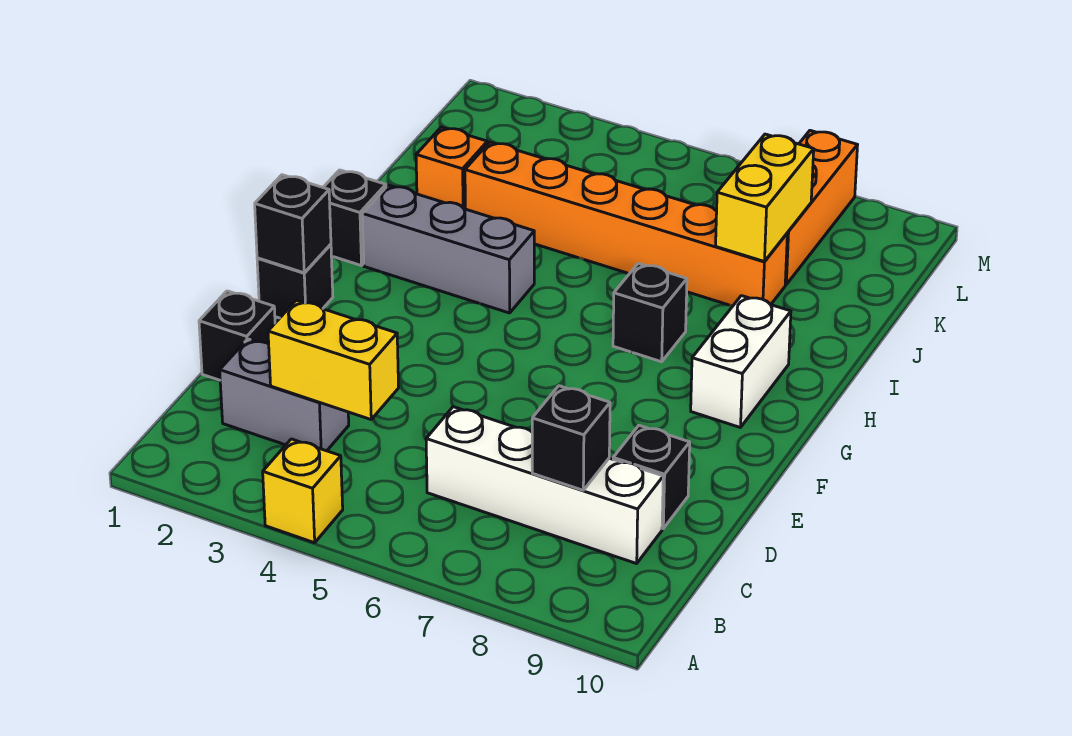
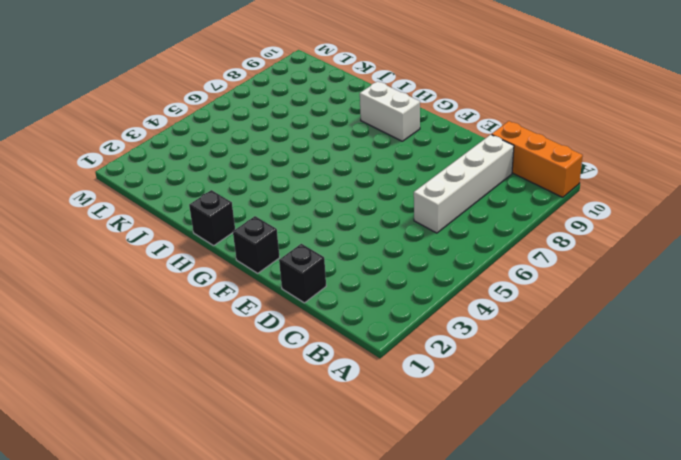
orange brick A10:C10 level 1 -> orange brick K8:M8 level 1
none -> yellow brick A4 level 1
none -> grey brick C2:C3 level 1
none -> black brick D9 level 1

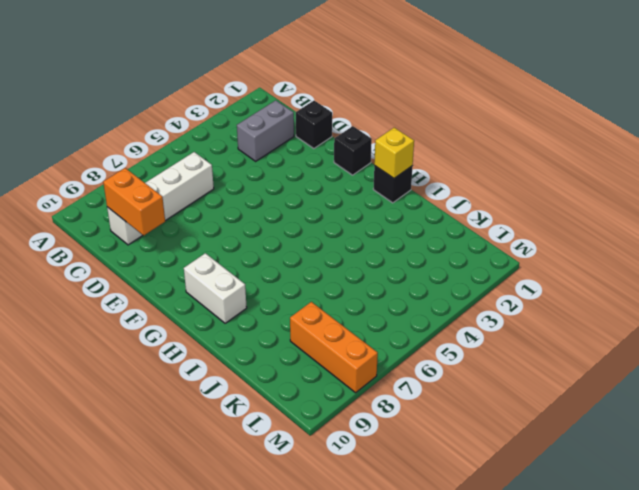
orange brick C9:D9 level 2 -> none
yellow brick H1 level 2 -> yellow brick A4 level 1
none -> black brick D9 level 1
none -> grey brick H2:H4 level 1
none -> black brick H7 level 1

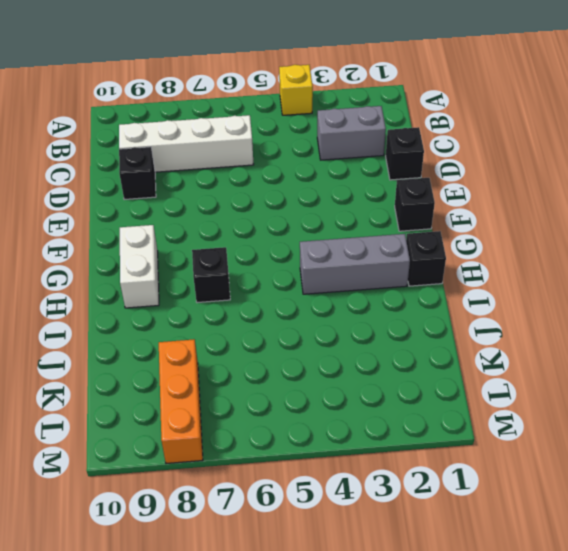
none -> orange brick J2 level 1
none -> orange brick J3:J8 level 1
none -> yellow brick C3:C4 level 2

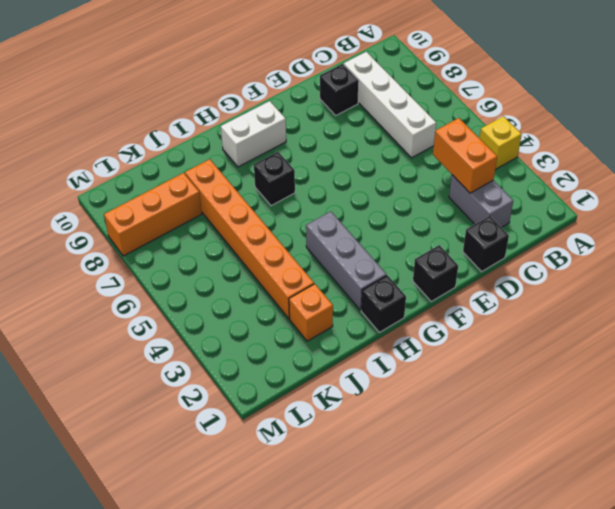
orange brick C3:C4 level 2 -> yellow brick C3:C4 level 2
none -> black brick C8 level 2
none -> black brick F1 level 2
none -> yellow brick J8:K8 level 2

